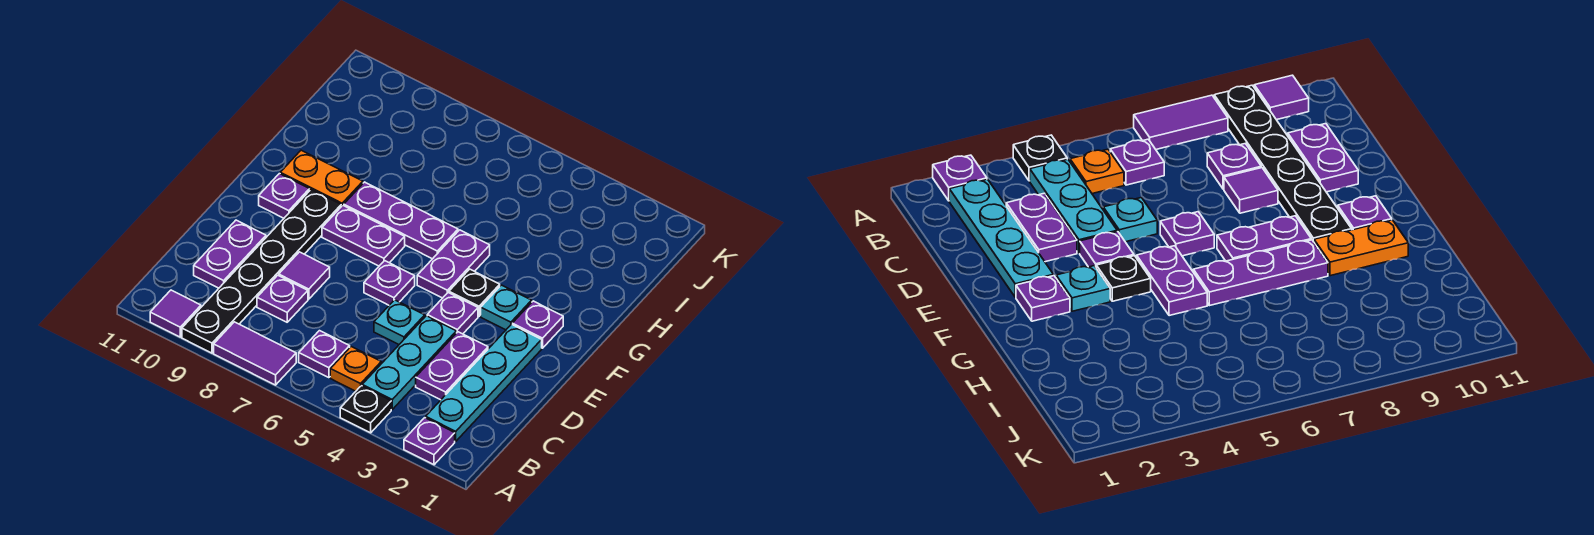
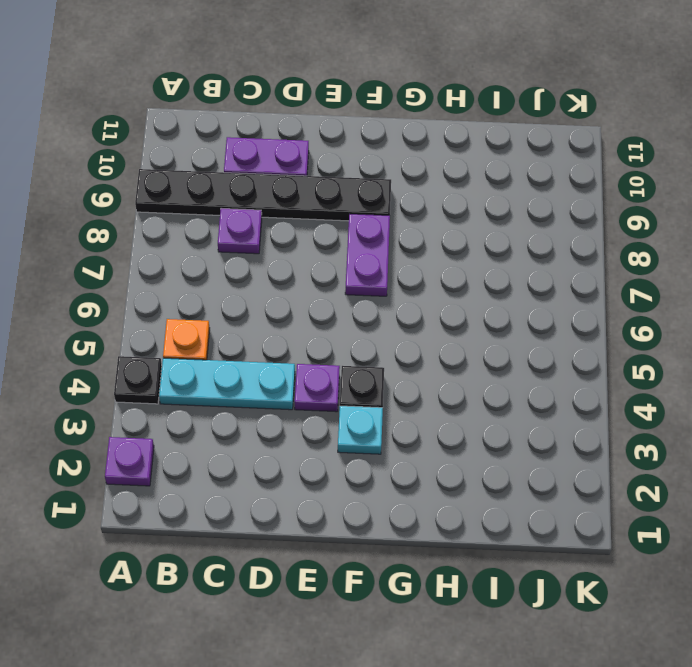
none -> purple tile A7:A8 level 1
none -> purple tile A10 level 1
none -> cyan plate B2:E2 level 1

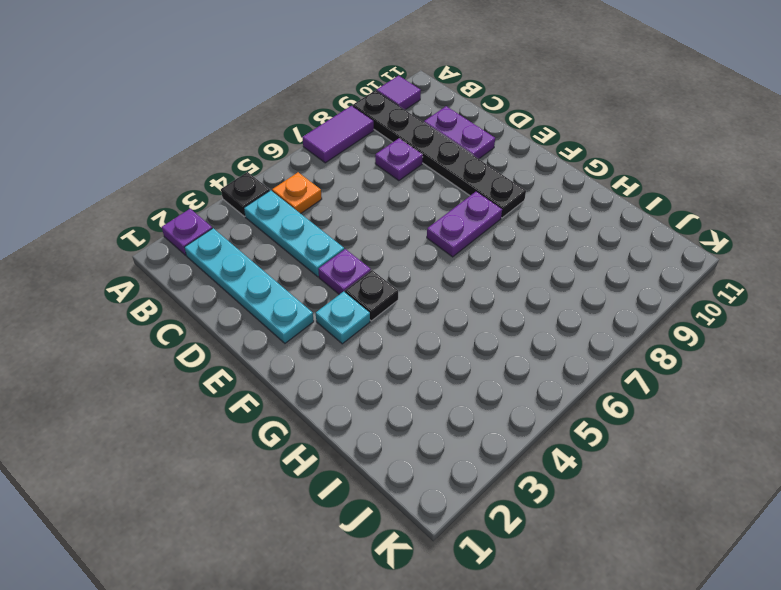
none -> purple plate B6 level 1
none -> purple plate C3:D3 level 1
none -> cyan plate D5 level 1

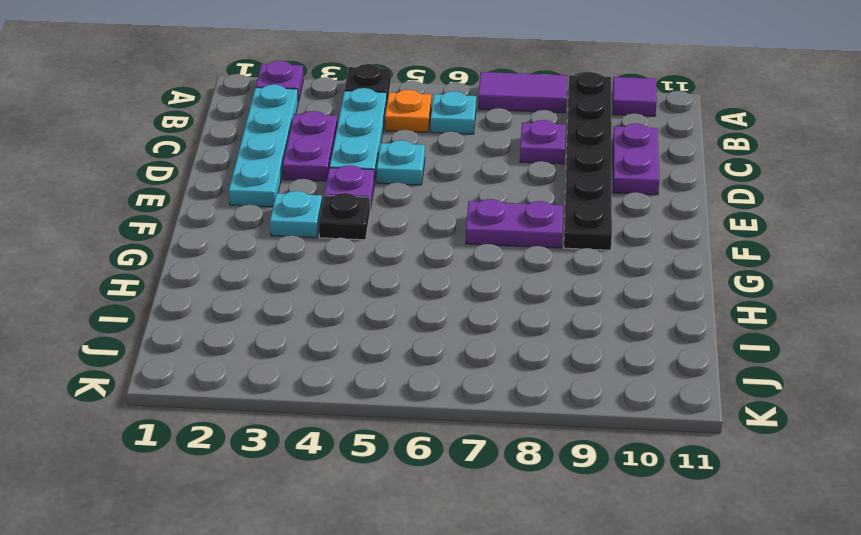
cyan plate B6 level 1 -> purple plate B6 level 1
none -> purple tile D8 level 1
none -> purple plate E6 level 1
none -> purple plate F2 level 1

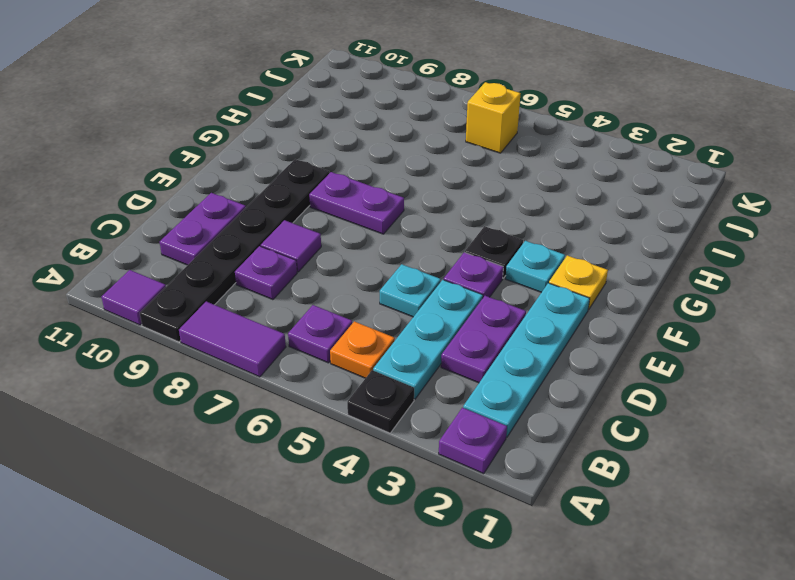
yellow plate F2 level 1 -> purple plate F2 level 1
yellow brick J6 level 1 -> none
none -> purple plate E6 level 1
none -> purple plate F5:G5 level 1
none -> purple plate F10 level 1

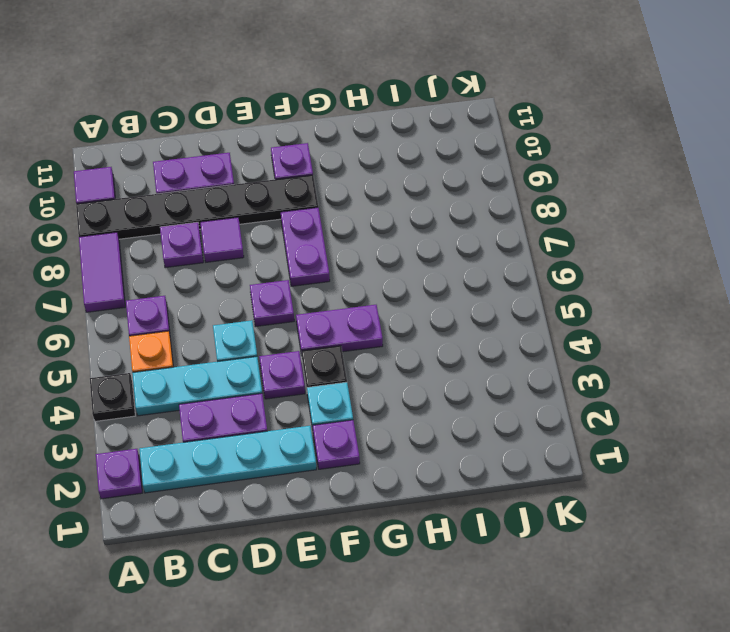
none -> purple plate G6:G8 level 1
none -> orange plate G9:G10 level 1

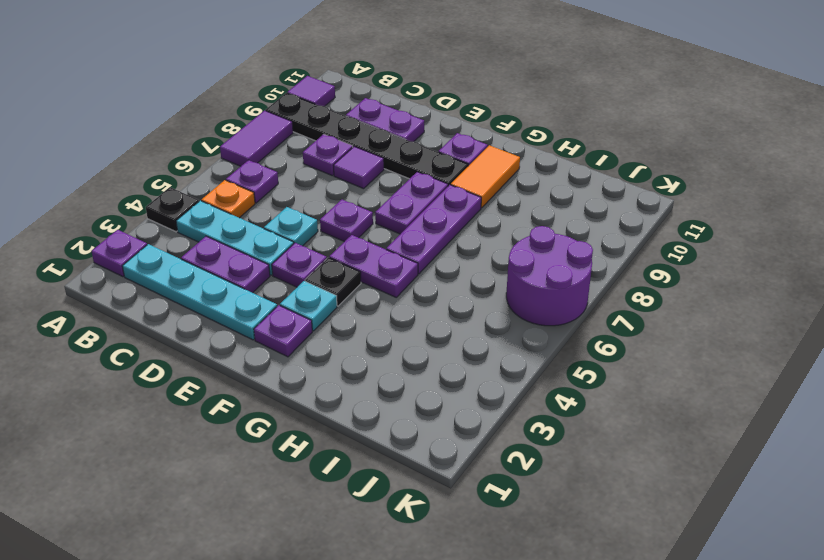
orange tile G9:G10 level 1 -> orange plate G9:G10 level 1
purple round brick J6:K7 level 1 -> none

